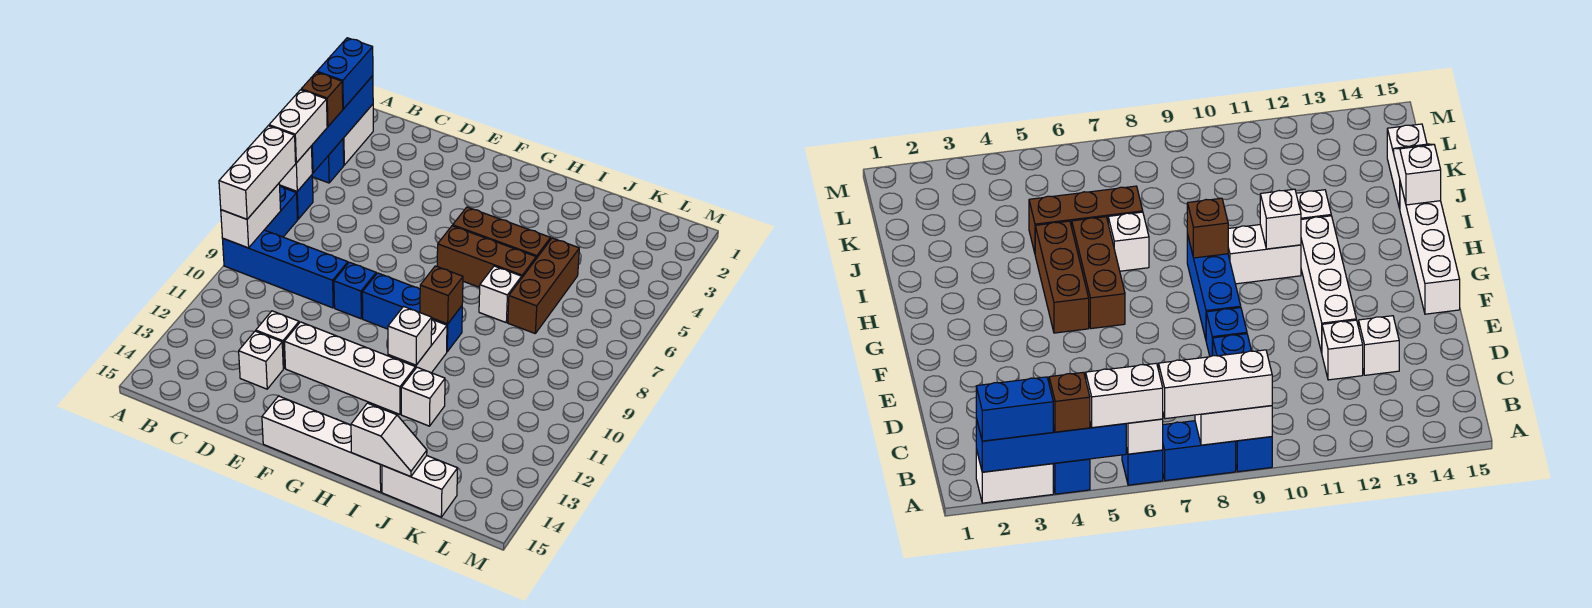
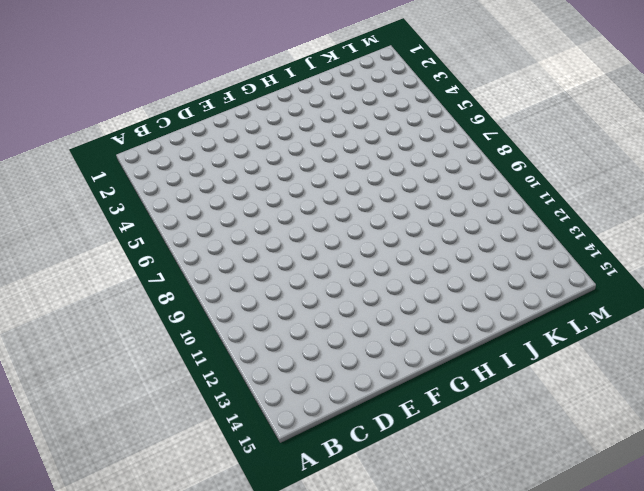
none -> white brick A2:A3 level 1
none -> blue brick A4 level 1
none -> blue brick A6 level 1

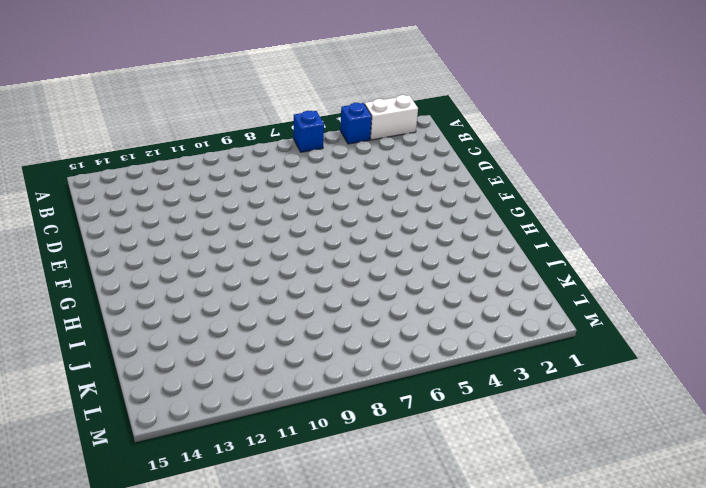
none -> blue brick A7:A8 level 1
none -> blue brick A9:D9 level 1
none -> white brick D12 level 1

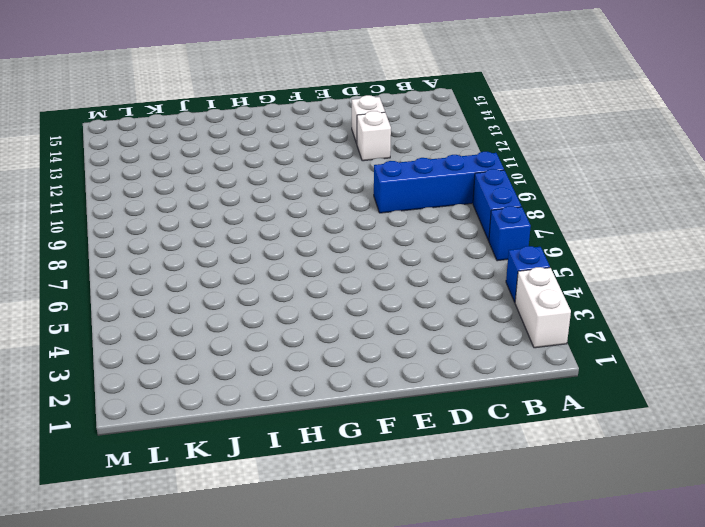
none -> blue brick E9 level 1
none -> white brick E12:H12 level 1
none -> blue brick F9:H9 level 1

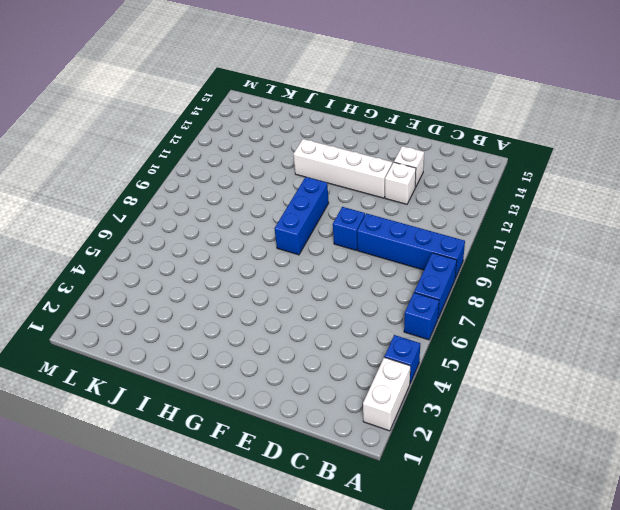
blue brick G8:G10 level 1 -> blue brick F9:H9 level 1
none -> white brick F15:I15 level 1
none -> brown brick G5:I5 level 1
none -> brown brick G6:I6 level 1

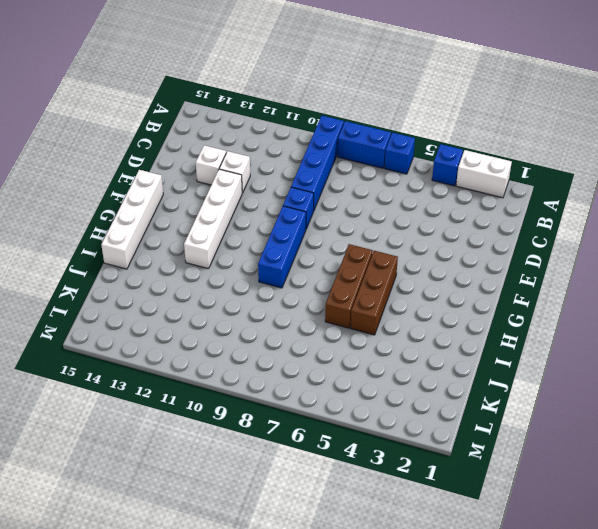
none -> white brick H10:H11 level 1
none -> white brick I7 level 1
none -> white brick I12 level 1

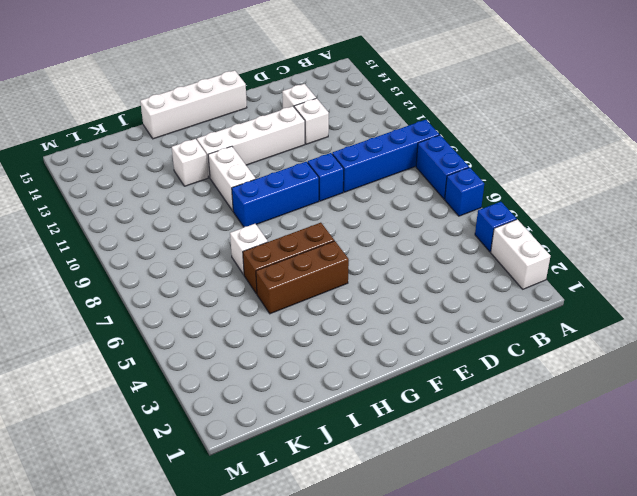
none -> brown brick J5:J7 level 1
none -> white brick J15:K15 level 1
none -> blue brick A2:A5 level 2

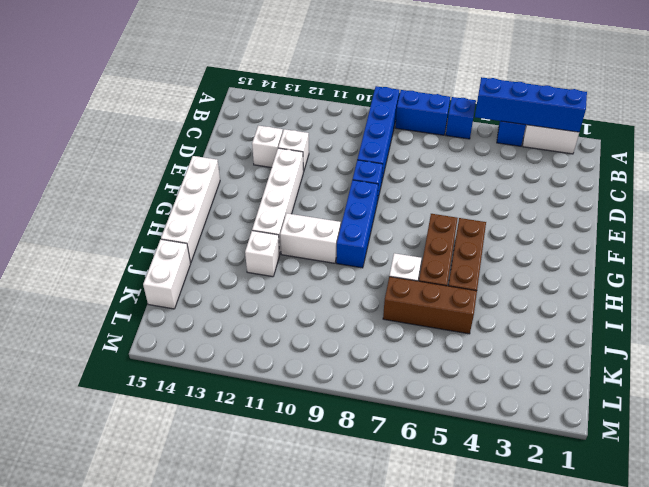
none -> white brick A6 level 2
none -> white brick A8:A9 level 2
none -> brown brick H9 level 2

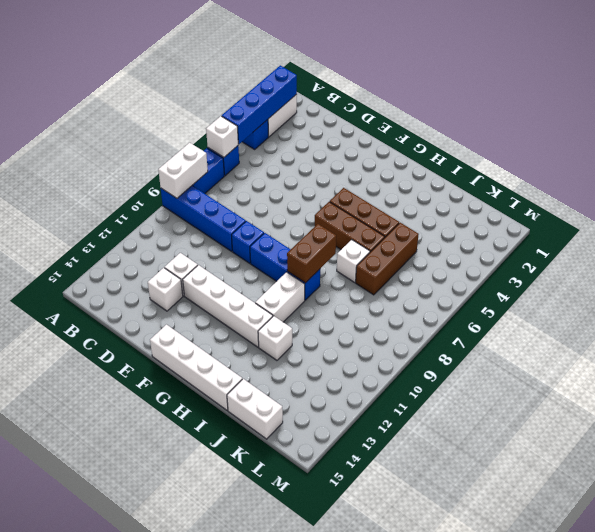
brown brick H8:H9 level 2 -> brown brick H9 level 2
none -> white brick H11 level 2
none -> white slope I15:J15 level 2 top I
none -> blue brick A2:A3 level 3

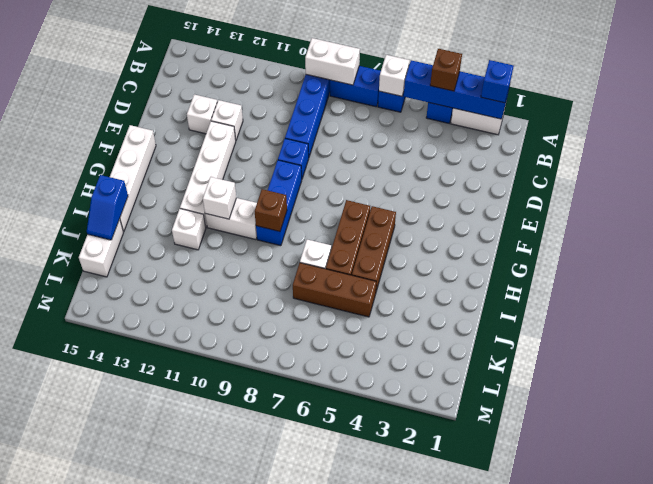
blue brick A2 level 3 -> blue brick A2:A3 level 3
blue slope I15:J15 level 2 top I -> white slope I15:J15 level 2 top I
none -> white brick A5:A6 level 3
none -> white brick A7:A9 level 3

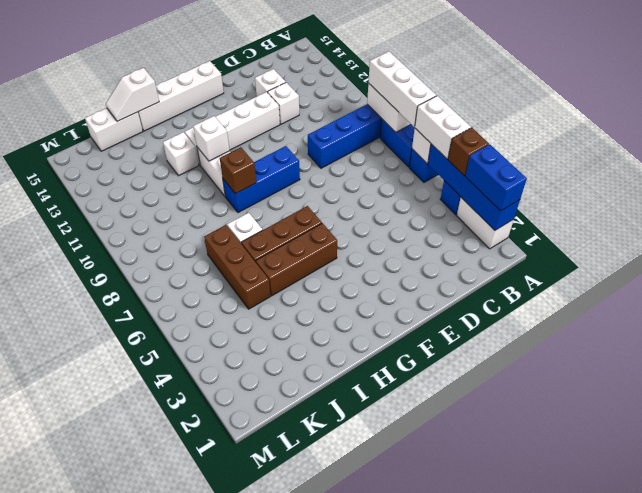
none -> blue brick E9 level 1

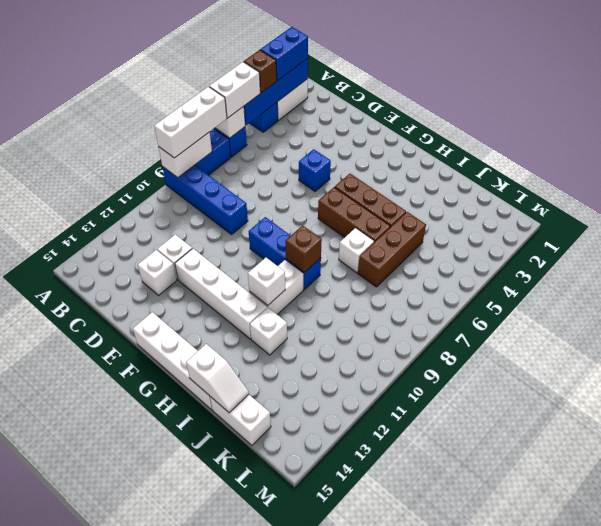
blue brick E5 level 1 -> blue brick E9 level 1

